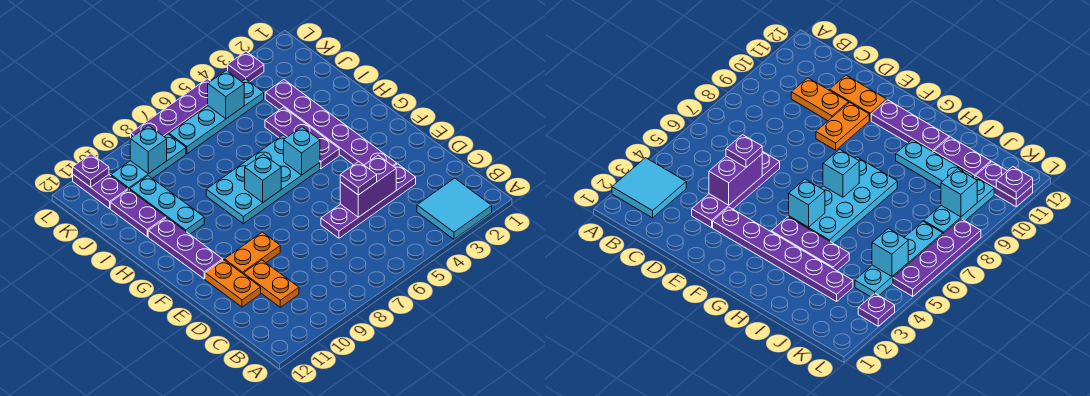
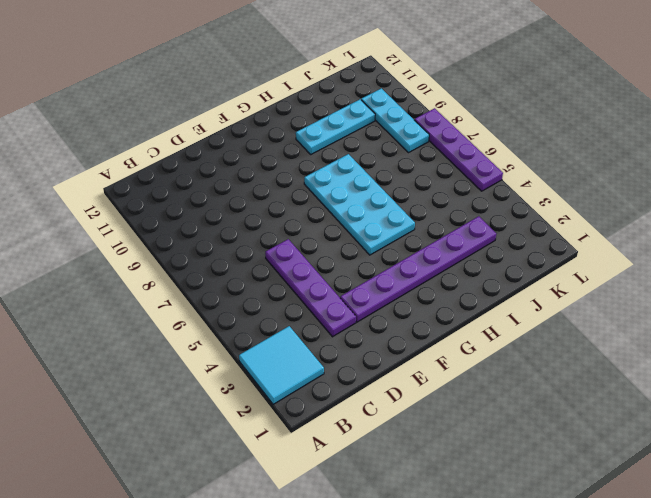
none -> orange plate C10:D10 level 1
none -> orange plate D11:E11 level 1
none -> orange plate E9:E10 level 1

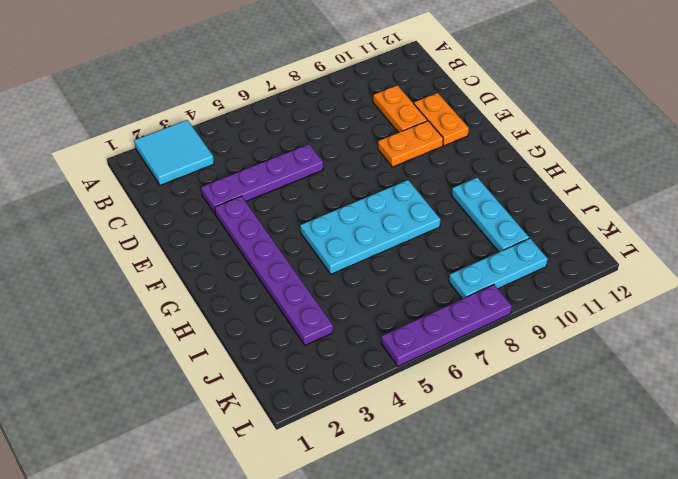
none -> purple plate F11:H11 level 1
none -> purple plate G4:I4 level 1
none -> purple plate I11:J11 level 1

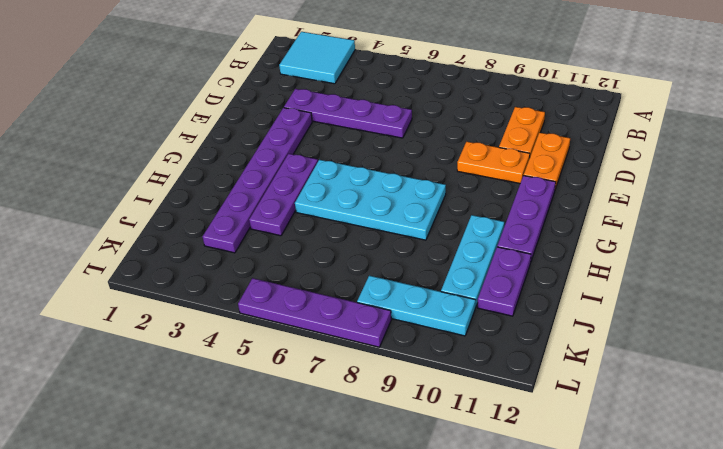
none -> cyan plate K4:K7 level 1
none -> purple plate K11:L11 level 1
none -> purple plate L3 level 1

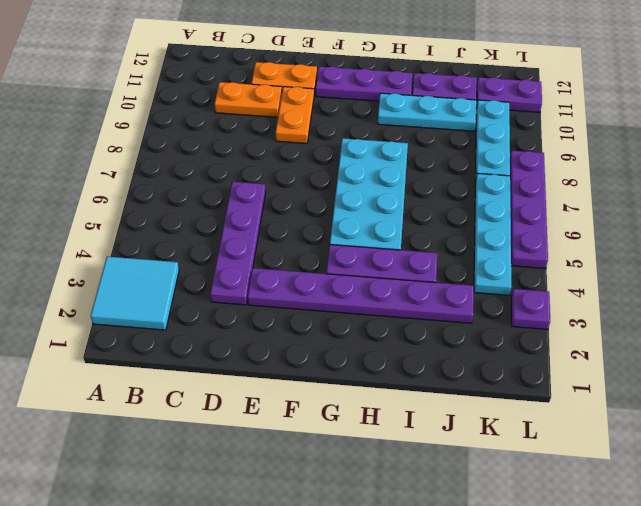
none -> purple brick D4:D5 level 2
none -> cyan brick G5 level 2
none -> cyan brick G7 level 2

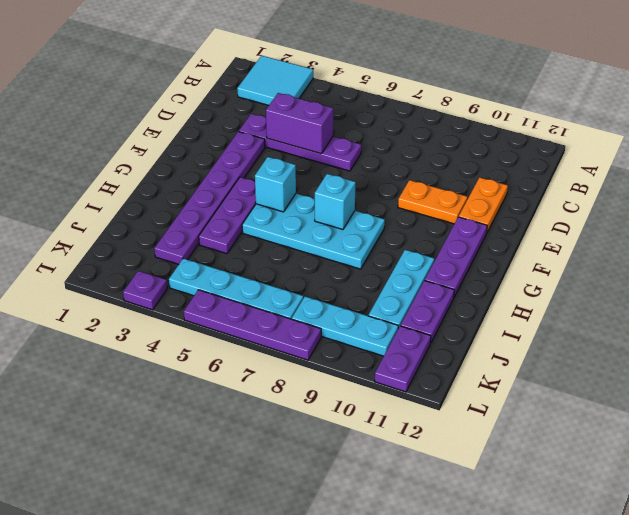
none -> orange plate C10:D10 level 1
none -> cyan brick K5 level 2
none -> cyan brick K9 level 2

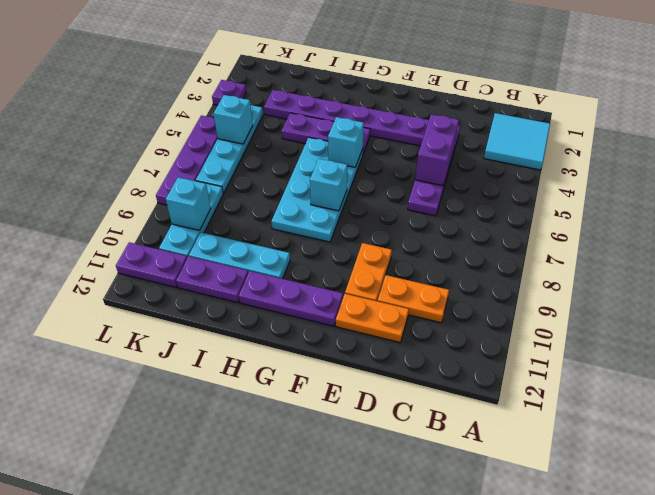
none -> purple plate L11 level 2
none -> purple plate D5 level 3

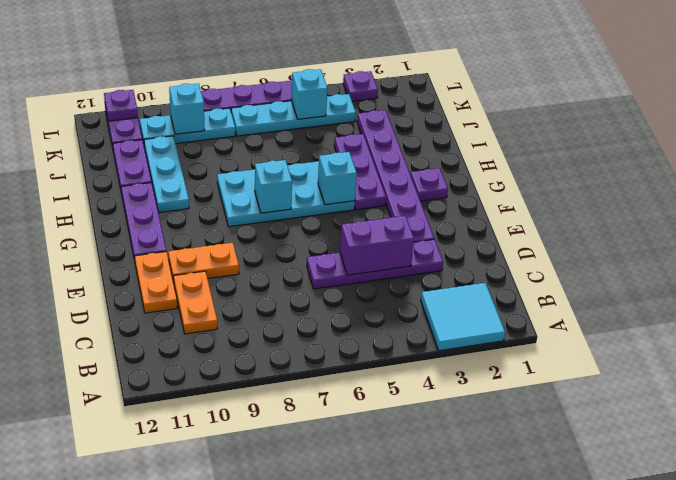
purple plate G2 level 1 -> purple plate D5 level 3

